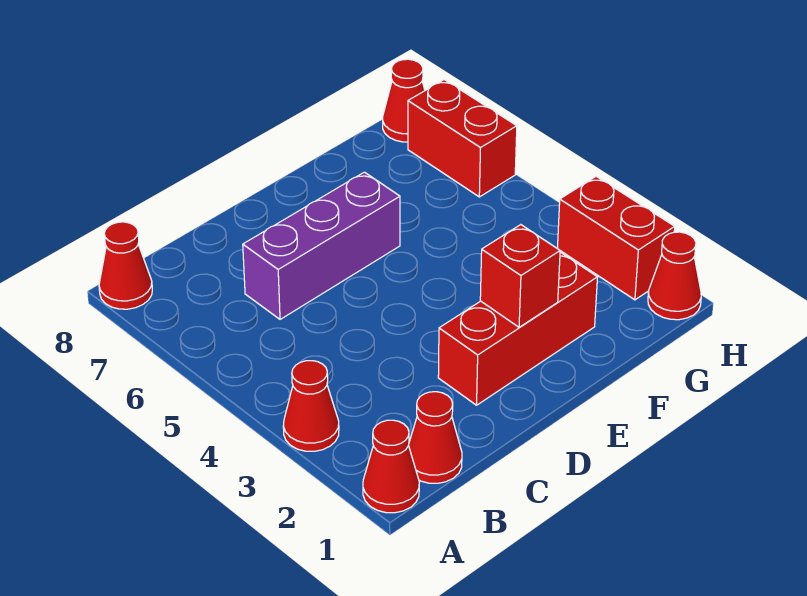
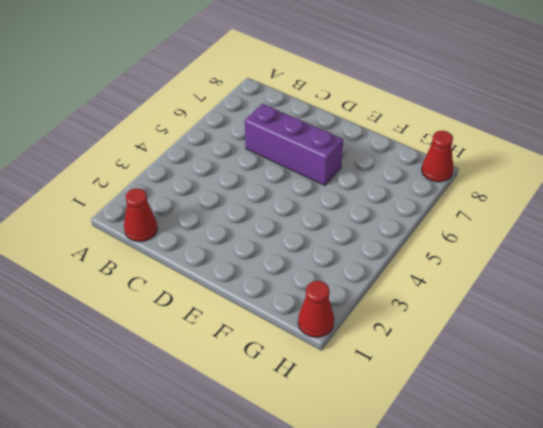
none -> red cone A1 level 1
none -> red cone A3 level 1

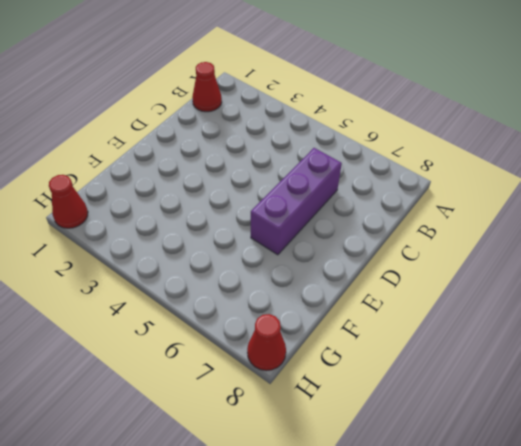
none -> red cone A1 level 1
none -> red cone A3 level 1

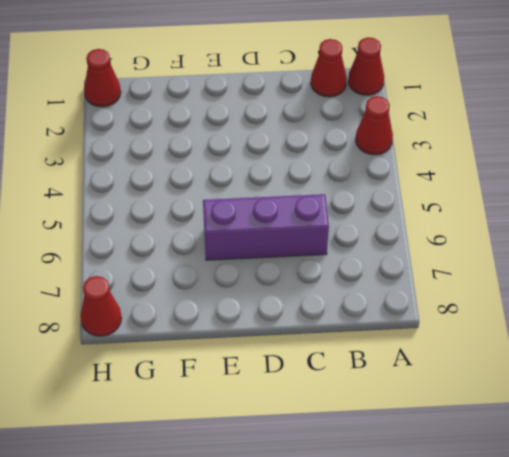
none -> red cone A8 level 1
none -> red brick D2:F2 level 1

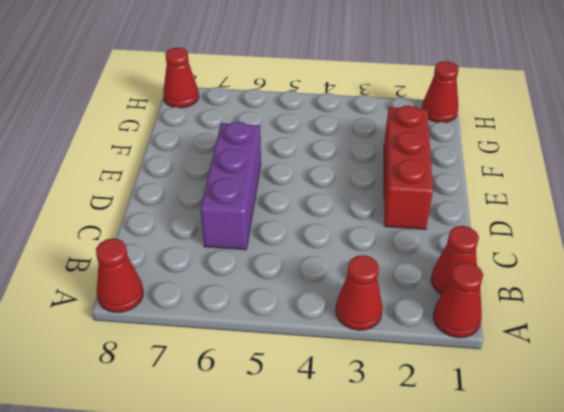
none -> red brick H2:H3 level 1
none -> red brick H6:H7 level 1

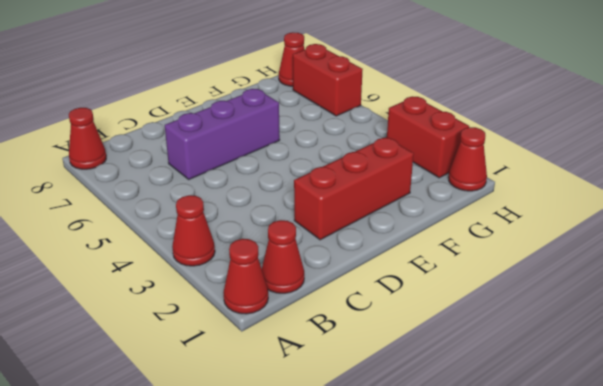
none -> red brick E2 level 2

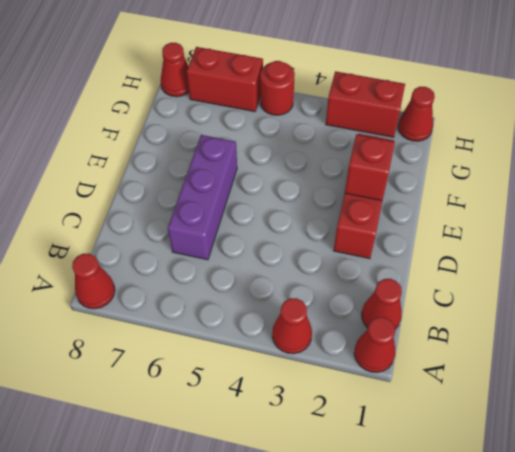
red round brick H5 level 1 -> none

